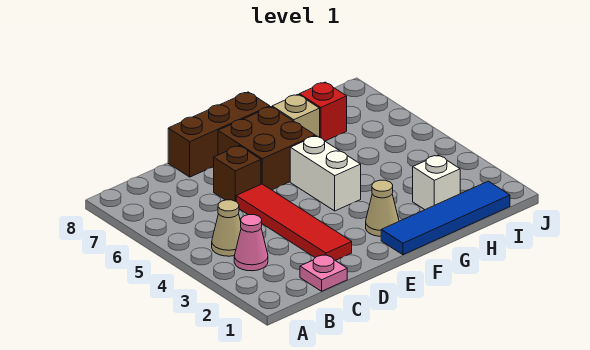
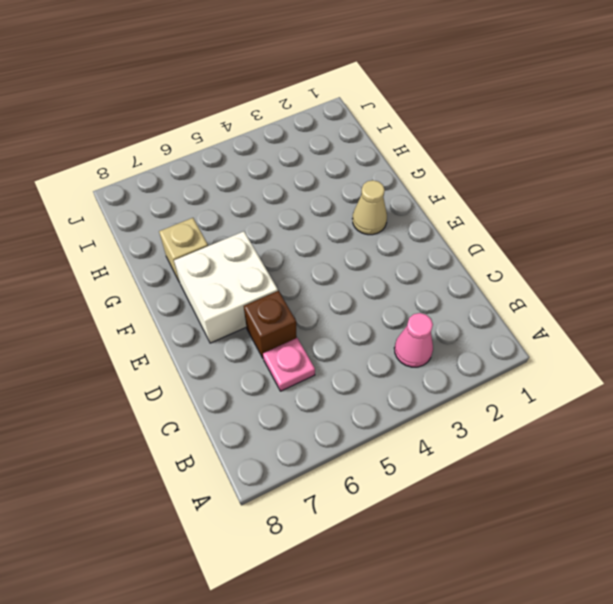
pink plate C6 level 1 -> pink plate C1 level 1
white brick E6:F7 level 1 -> brown brick E6:F7 level 1
none -> tan cone B4 level 1
none -> red tile D2:D5 level 1
none -> brown brick D8:F8 level 1

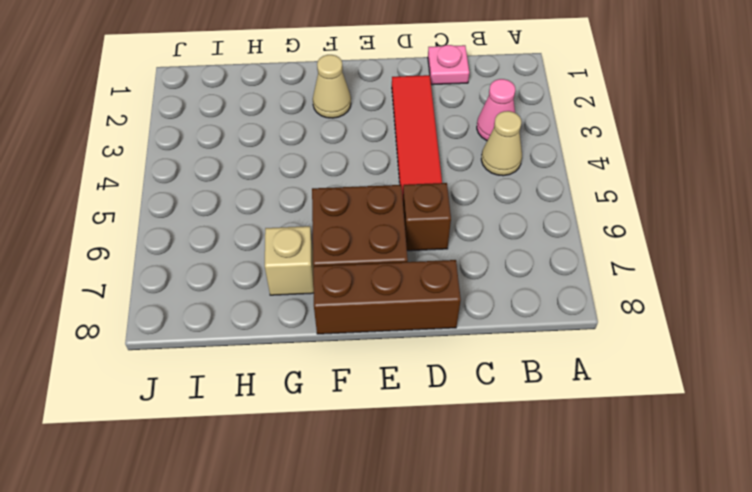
none -> blue tile F1:I1 level 1
none -> white brick F4:F5 level 1
none -> white brick H2 level 1

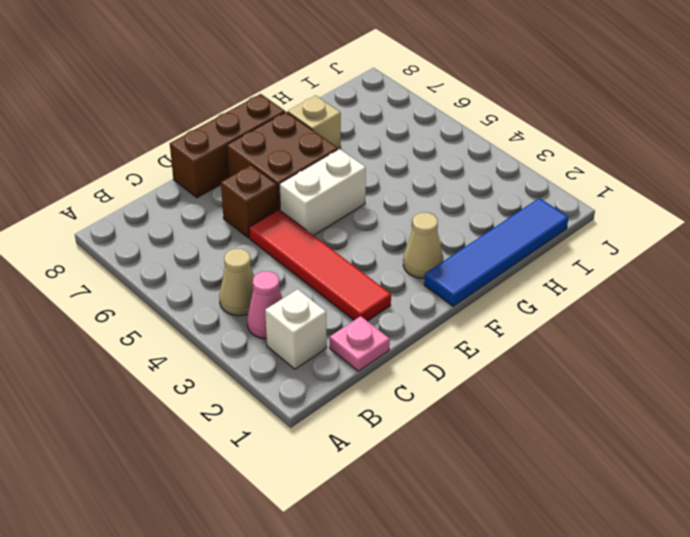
white brick B2 level 1 -> white brick H2 level 1
white brick E5:F5 level 1 -> white brick F4:F5 level 1
none -> red brick H7 level 1

